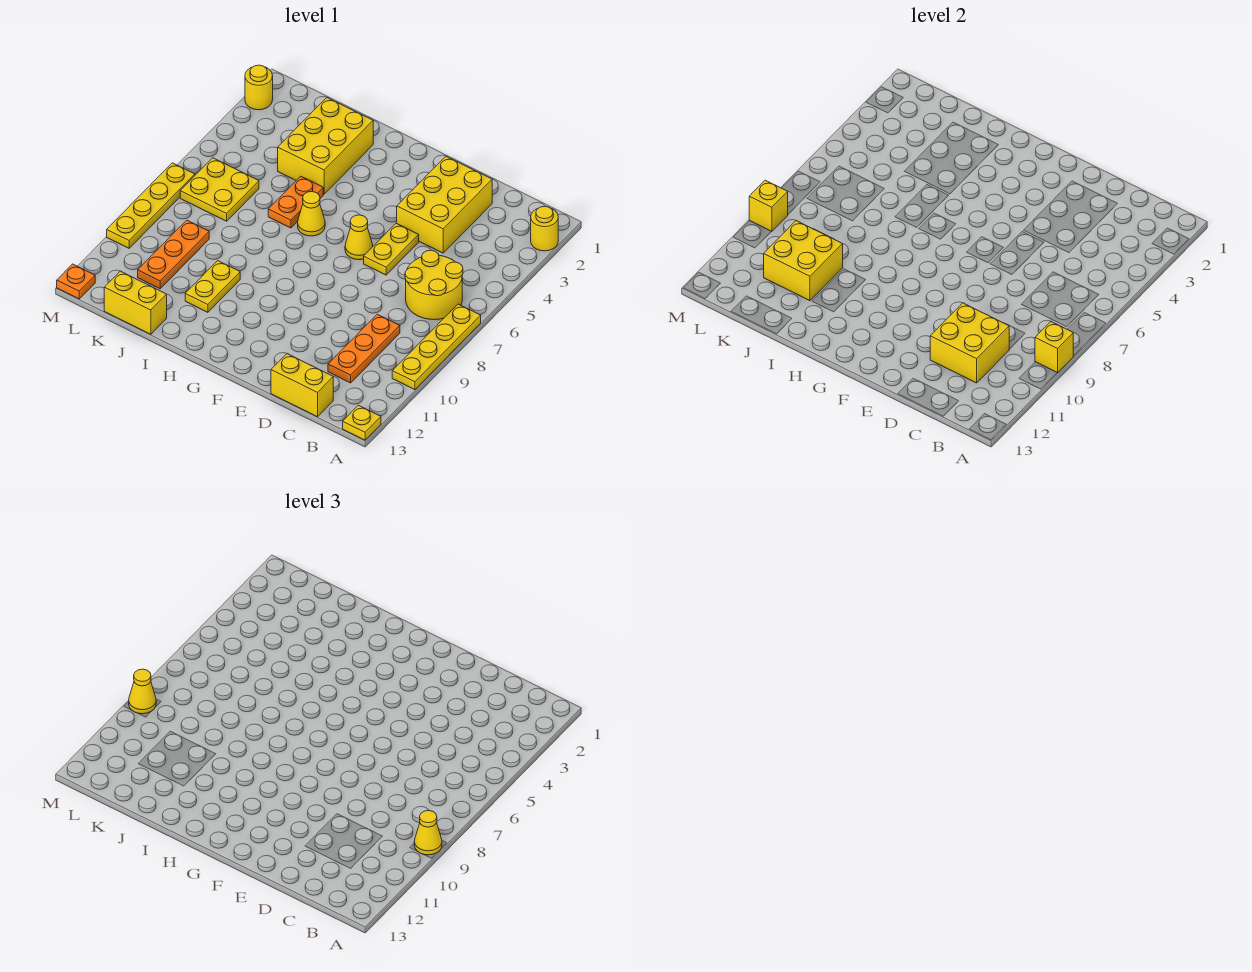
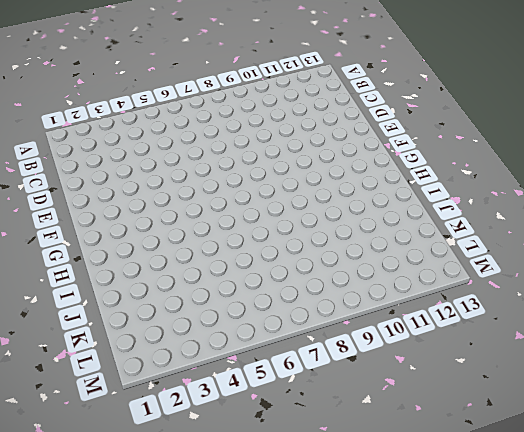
none -> yellow round brick A2 level 1
none -> yellow plate A7:A10 level 1
none -> yellow plate A13 level 1

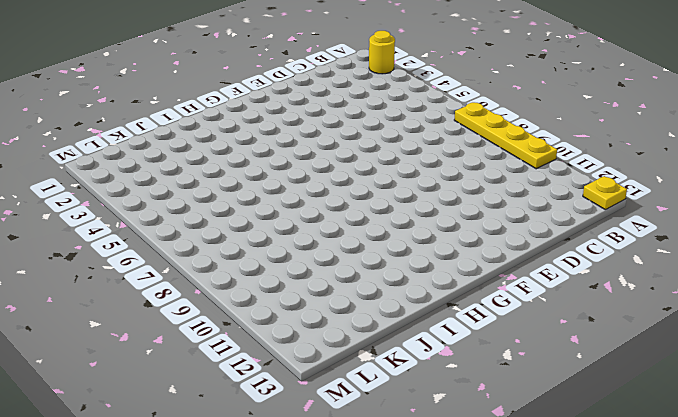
none -> yellow round brick B6:C7 level 1
none -> orange plate C9:C11 level 1
none -> yellow brick C13:D13 level 1

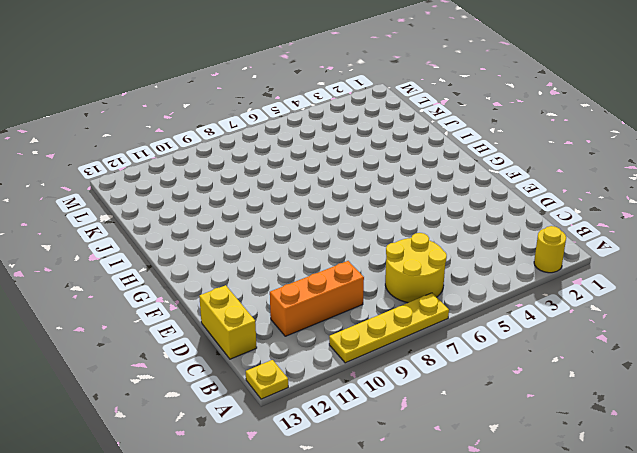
orange brick C9:C11 level 1 -> orange plate C9:C11 level 1
none -> yellow brick D2:E4 level 1
none -> yellow plate E5:E6 level 1
none -> yellow cone F6 level 1

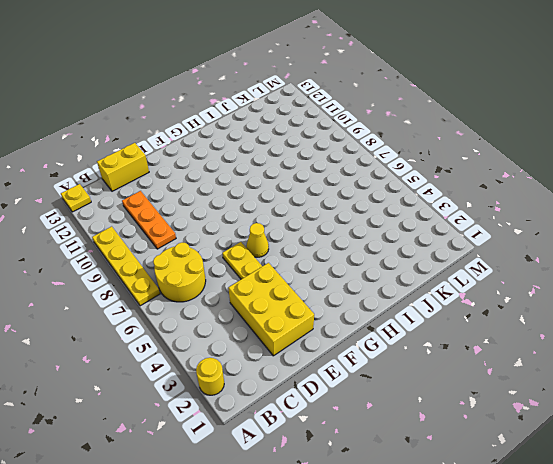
none -> yellow cone H6 level 1
none -> yellow brick I2:J4 level 1
none -> orange plate I5:I6 level 1

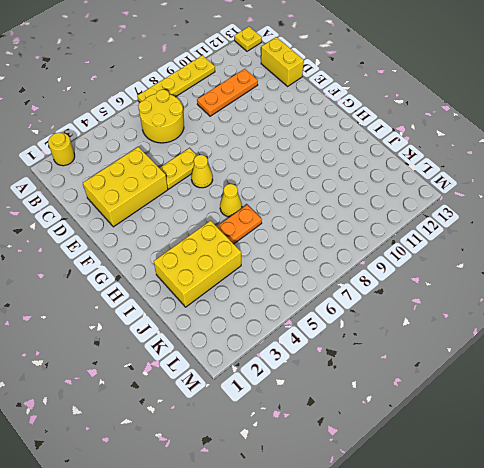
none -> yellow plate I10:I11 level 1
none -> yellow brick J13:K13 level 1
none -> yellow plate K6:L7 level 1

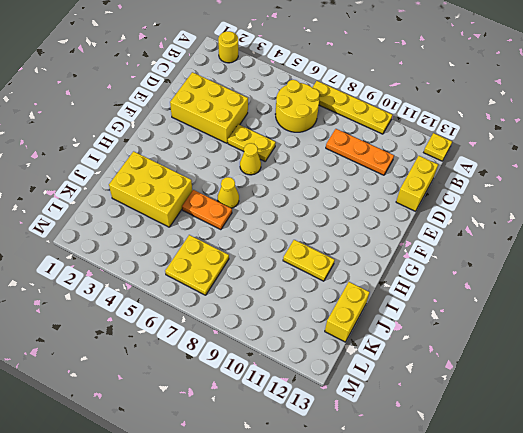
none -> orange plate K9:K11 level 1
none -> yellow round brick M2 level 1
none -> yellow plate M7:M10 level 1

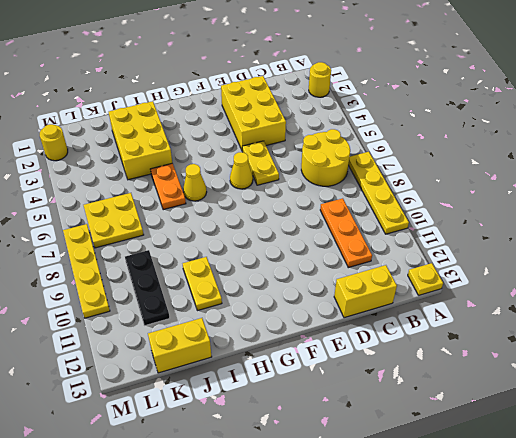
black plate K9:K11 level 1 -> orange plate K9:K11 level 1
none -> orange plate M13 level 1
none -> yellow brick A9 level 2
none -> yellow brick C10:D11 level 2

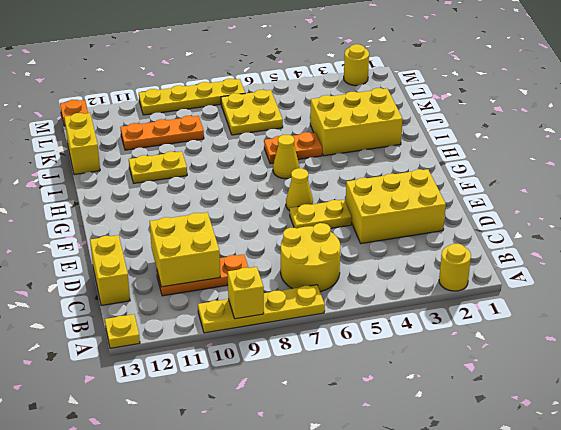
none -> yellow brick J10:K11 level 2
none -> yellow brick M9 level 2
none -> yellow cone A9 level 3

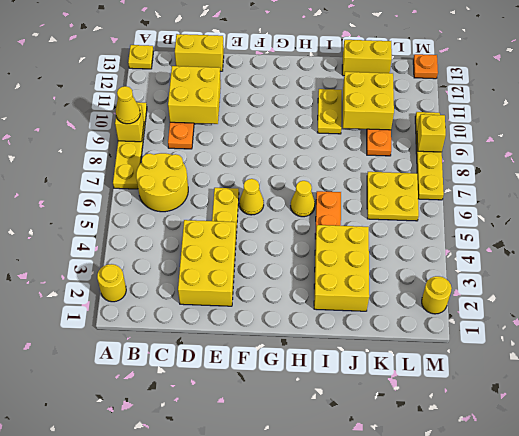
none -> yellow cone M9 level 3

